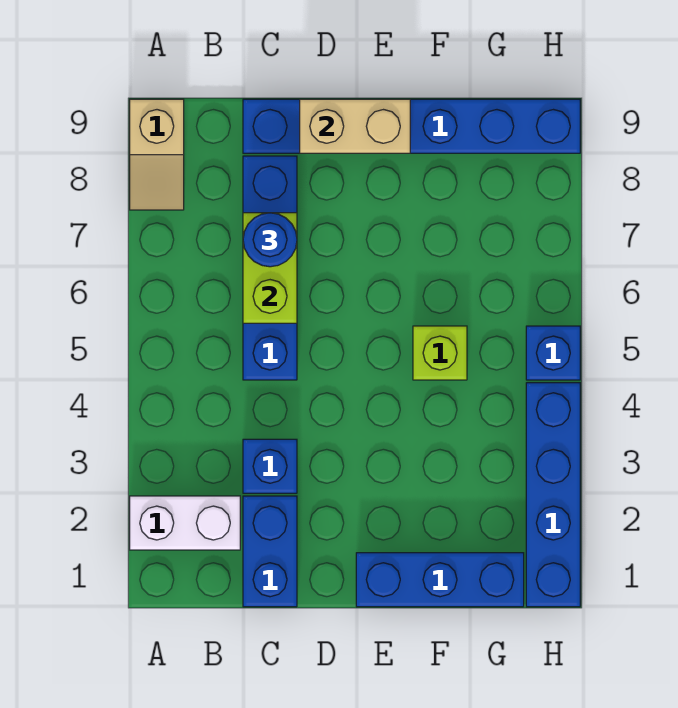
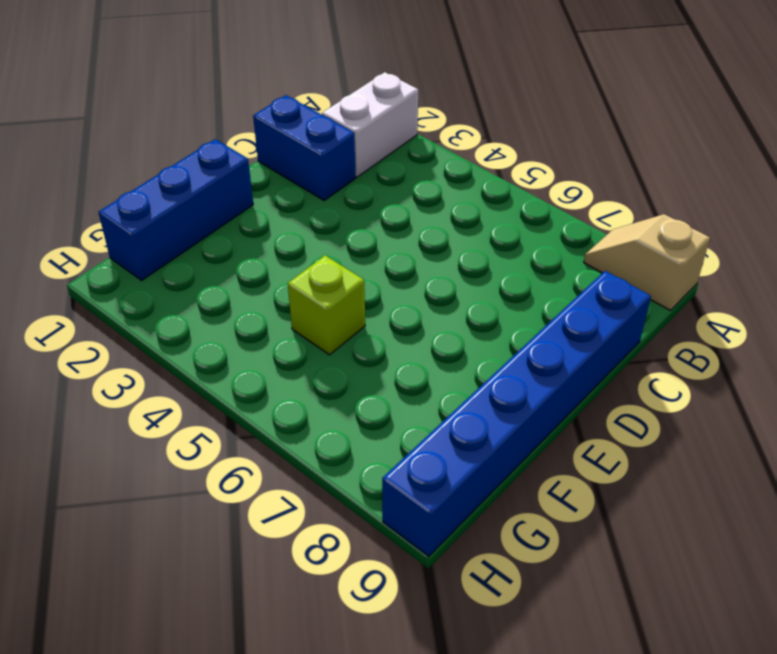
none -> blue brick C3 level 1
none -> blue brick C5:C8 level 1
none -> blue brick H1:H4 level 1

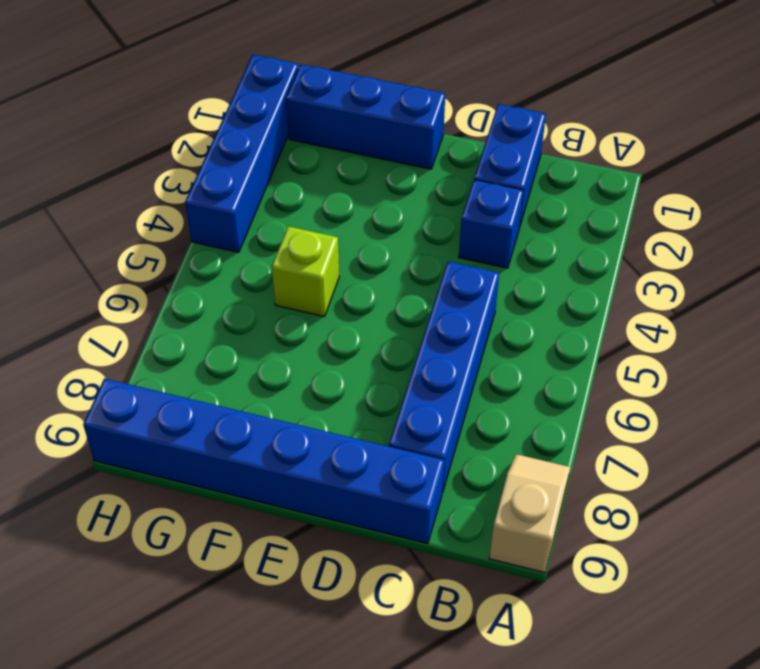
none -> white brick A2:B2 level 1
none -> blue brick H5 level 1
none -> lime brick C6:C7 level 2

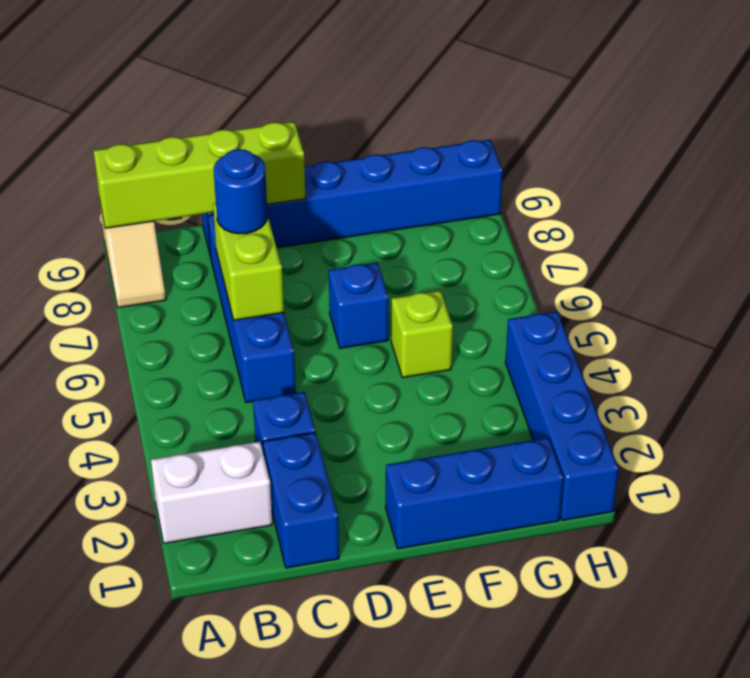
lime brick A9:D9 level 2 -> tan brick D9:E9 level 2
blue brick E6 level 1 -> blue brick H5 level 1

